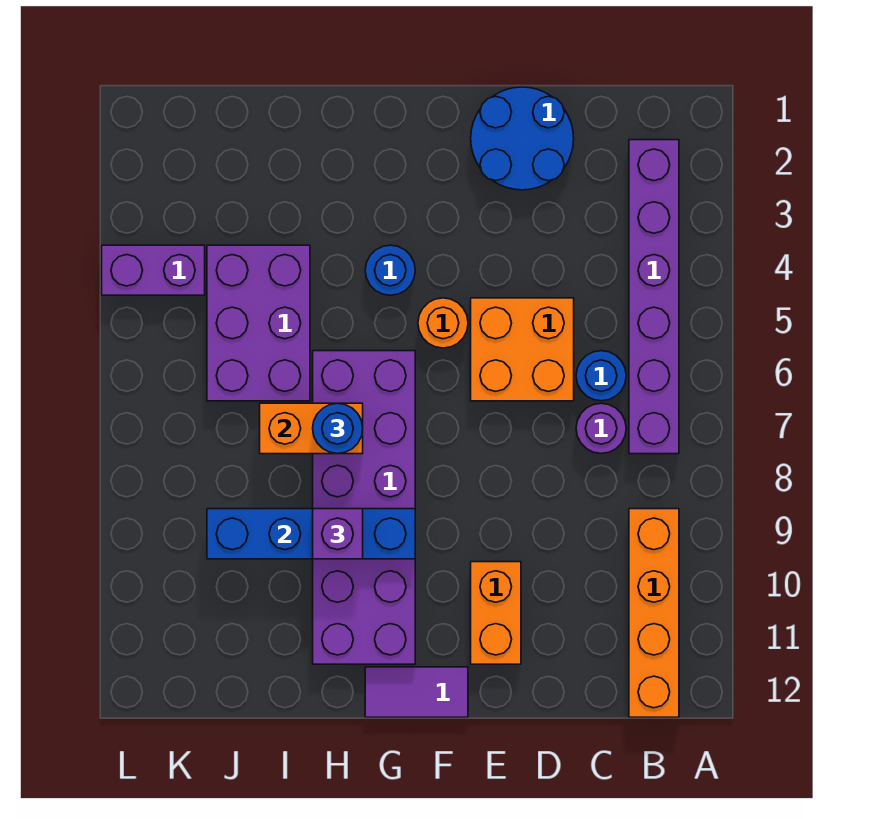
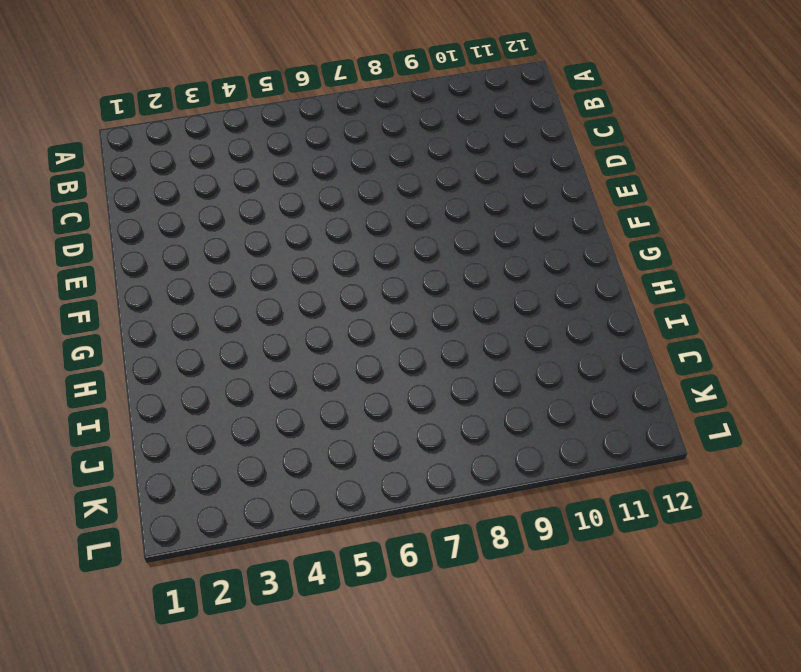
none -> purple brick B2:B7 level 1
none -> orange brick B9:B12 level 1
none -> blue round brick C6 level 1

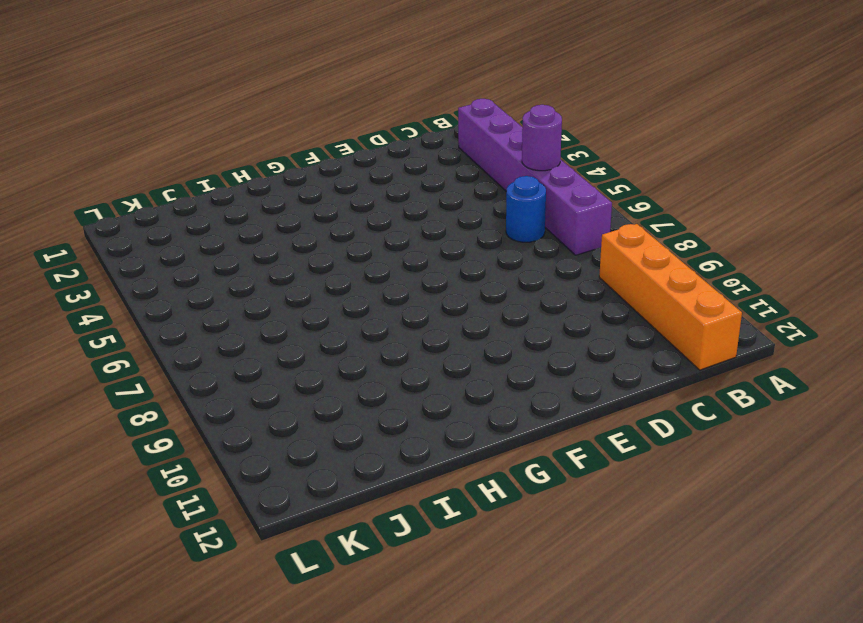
purple round brick B5 level 2 -> purple round brick C7 level 1
none -> blue round brick D1:E2 level 1
none -> orange brick D5:E6 level 1
none -> orange brick E10:E11 level 1

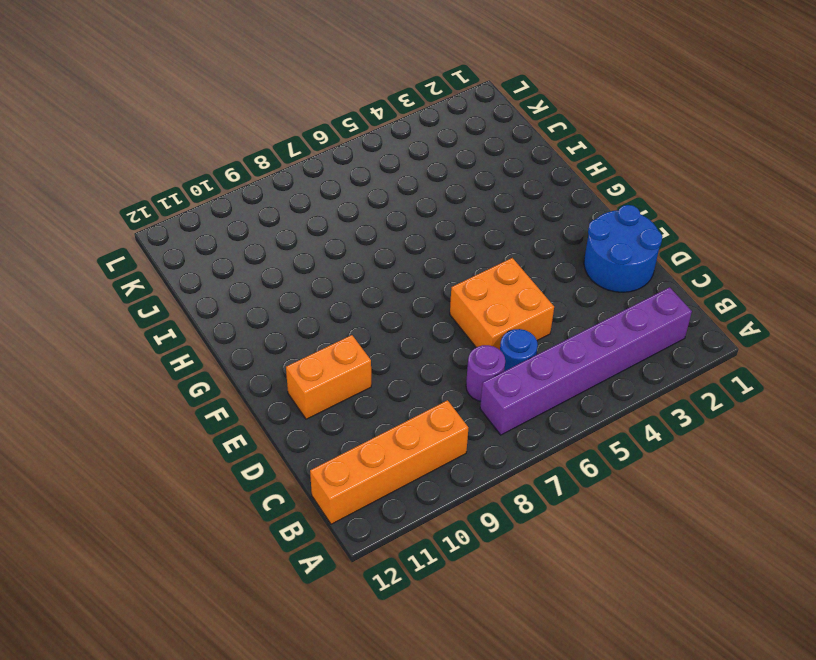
none -> orange round brick F5 level 1
none -> purple tile F12:G12 level 1
none -> blue round brick G4 level 1

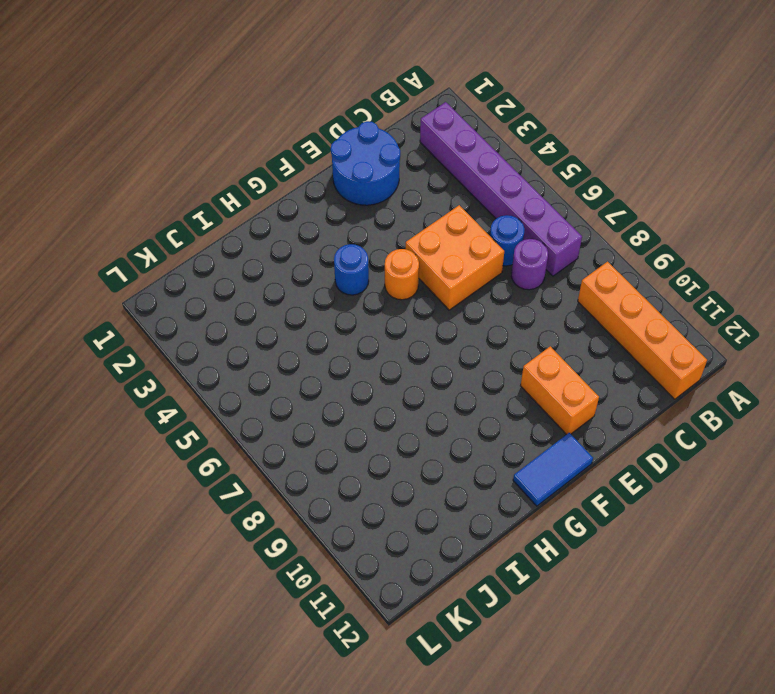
blue tile F12:G12 level 1 -> purple tile F12:G12 level 1
none -> purple brick G6:H11 level 1
none -> purple brick I4:J6 level 1
none -> purple brick K4:L4 level 1

